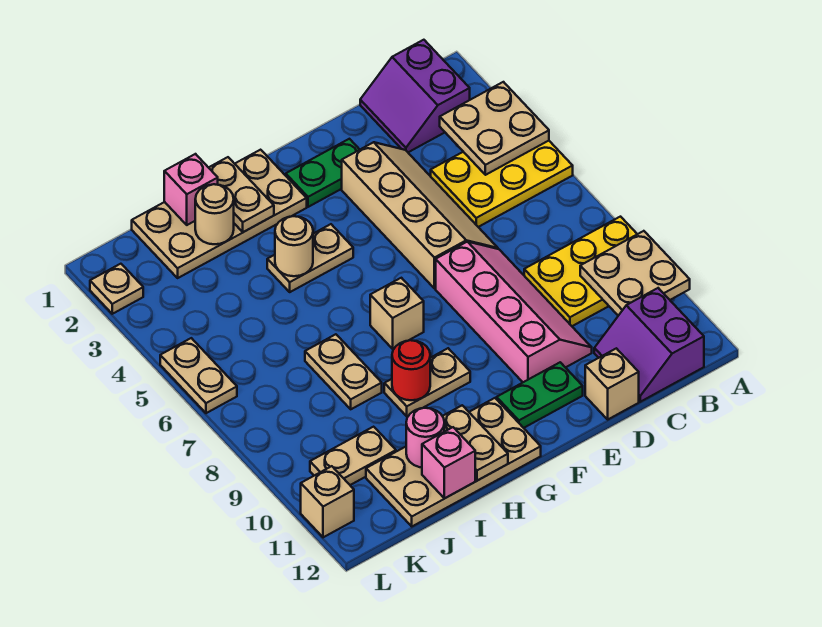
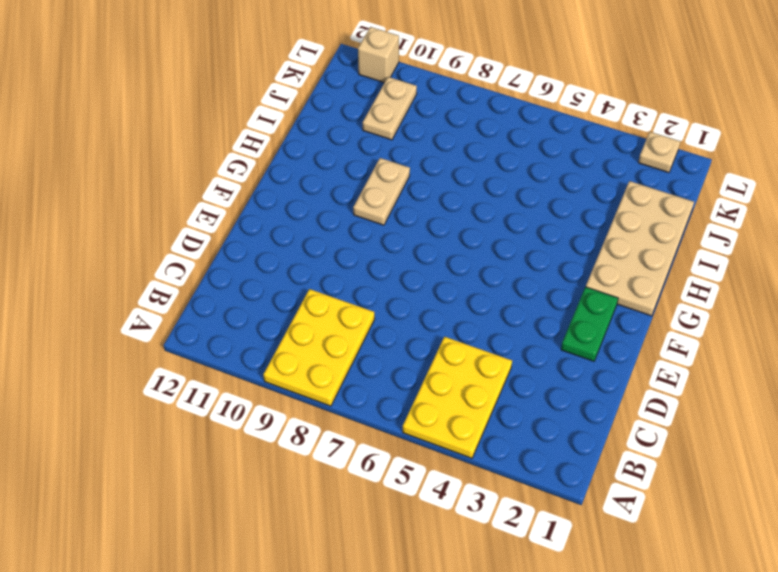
none -> purple slope B1:C2 level 1 top B
none -> purple slope B11:C12 level 1 top B
none -> tan slope D3:E6 level 1 top E

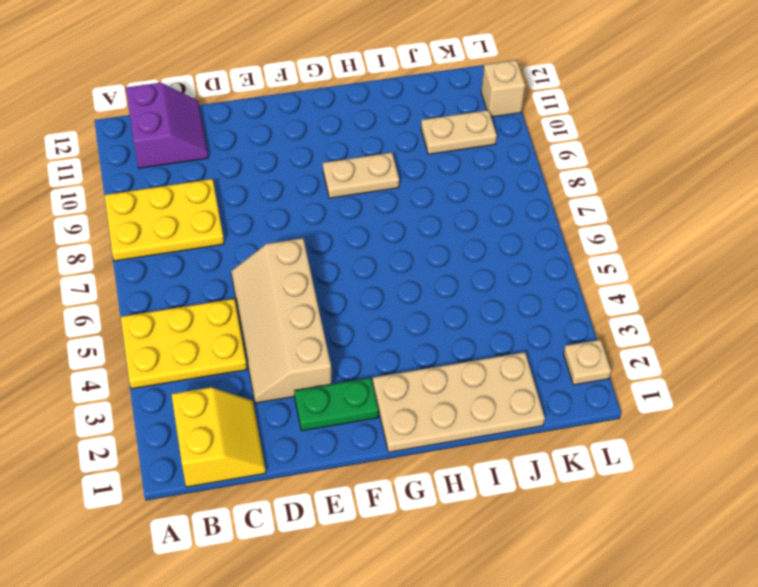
yellow slope B1:C2 level 1 top B -> purple slope B1:C2 level 1 top B
none -> pink slope D7:E10 level 1 top E
none -> tan brick D12 level 1
none -> green plate E11:F11 level 1

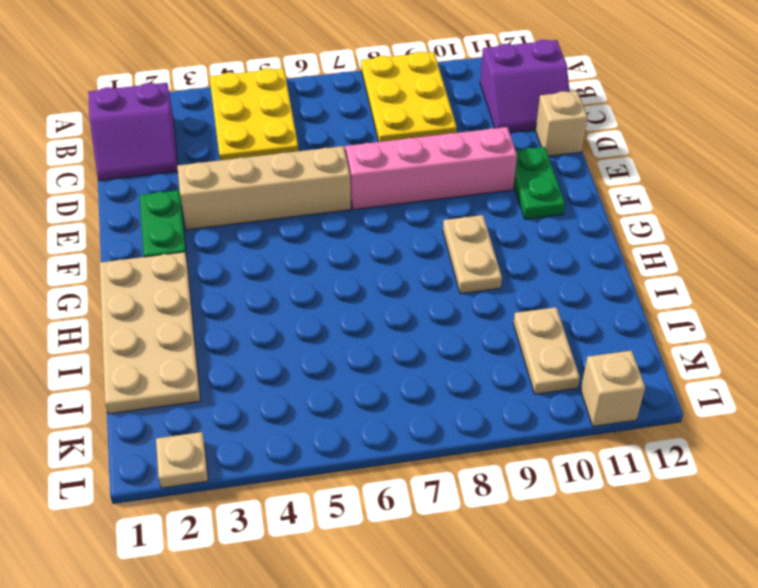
none -> tan plate G4:H4 level 1
none -> tan brick G7 level 1
none -> tan plate G11:J12 level 1

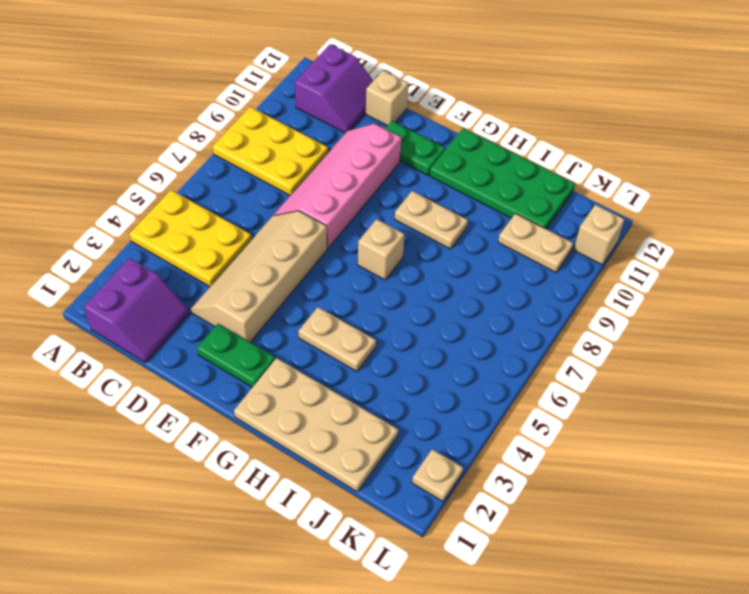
green plate G11:J12 level 1 -> tan plate G11:J12 level 1
none -> tan plate I7:I8 level 1
none -> tan plate L5:L6 level 1
none -> tan plate A3:B4 level 2

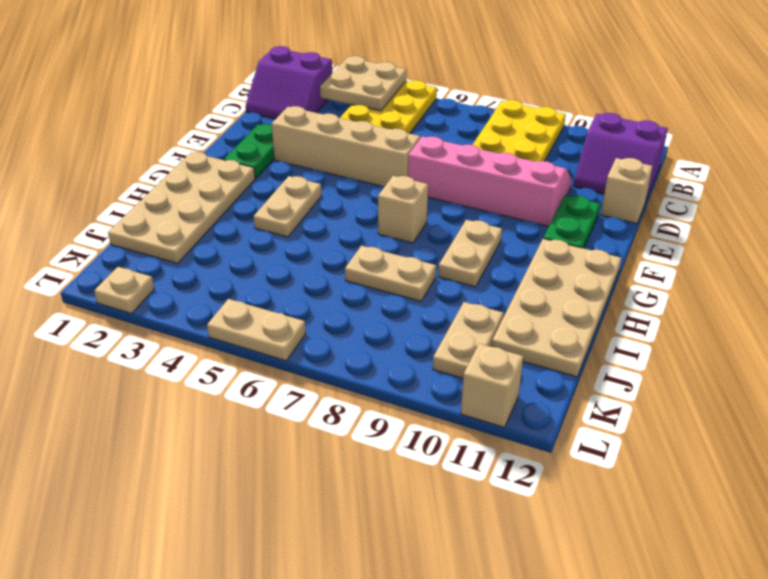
none -> tan plate A9:B10 level 2
none -> tan plate H1:H2 level 2
none -> tan round brick H4 level 2

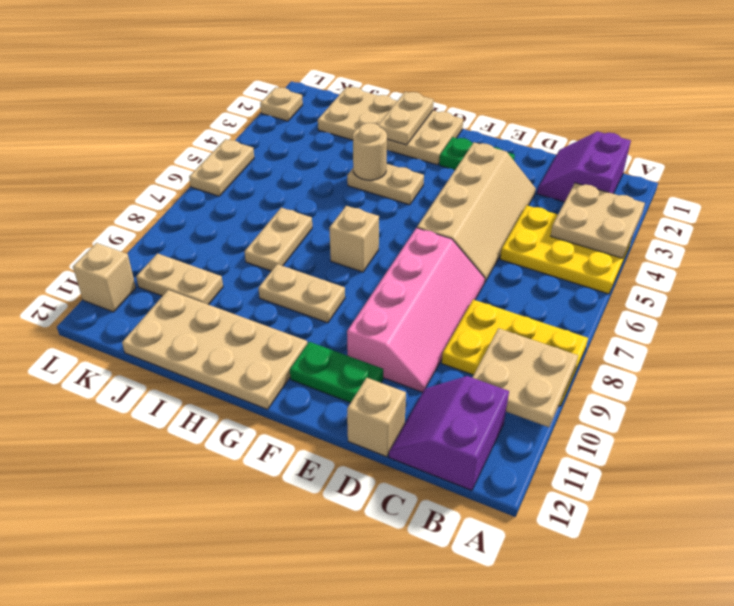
none -> red round brick H9 level 2
none -> tan plate H11:H12 level 2
none -> pink brick I1 level 2

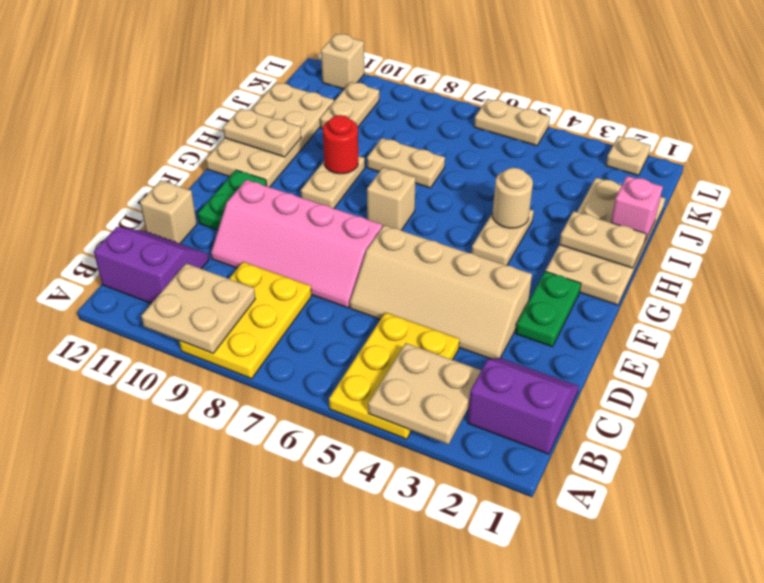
none -> tan round brick I2 level 2
none -> pink round brick I11 level 2
none -> pink brick I12 level 2

